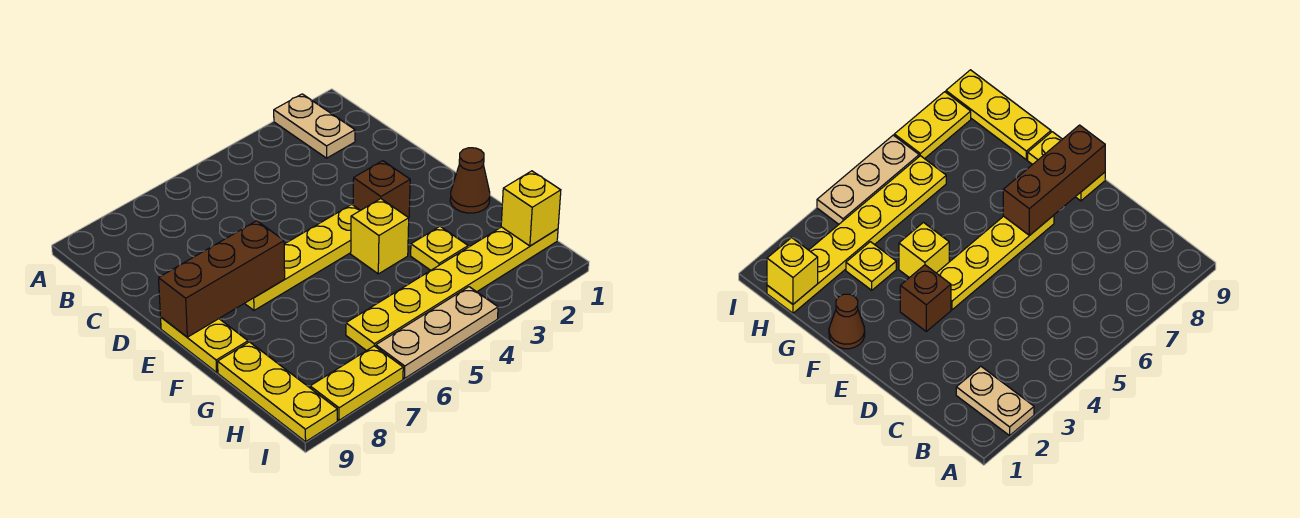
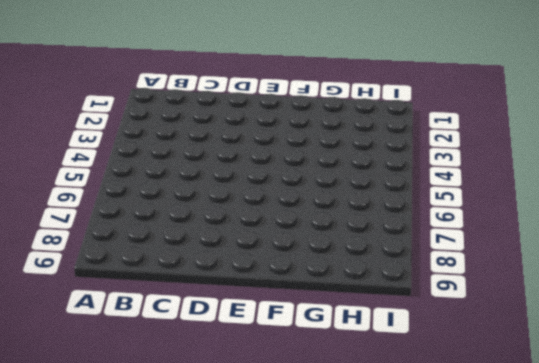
none -> tan plate A2:B2 level 1
none -> brown brick E3 level 1
none -> yellow plate E4:E7 level 1

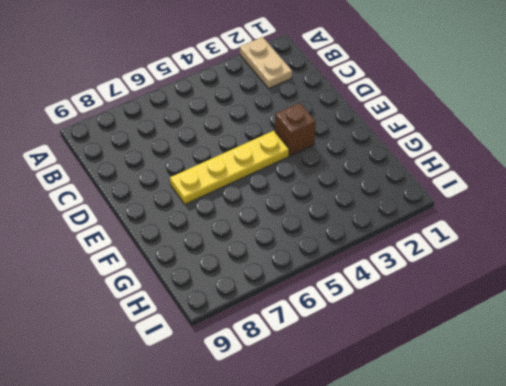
none -> yellow plate E9:F9 level 1
none -> brown cone F1 level 1
none -> yellow brick F4 level 1

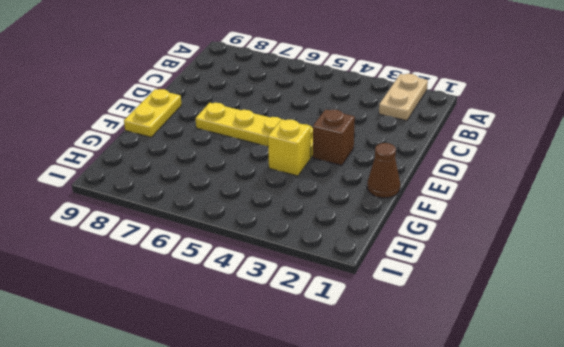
none -> yellow plate G3 level 1
none -> yellow plate G9:I9 level 1
none -> yellow plate H1:H6 level 1

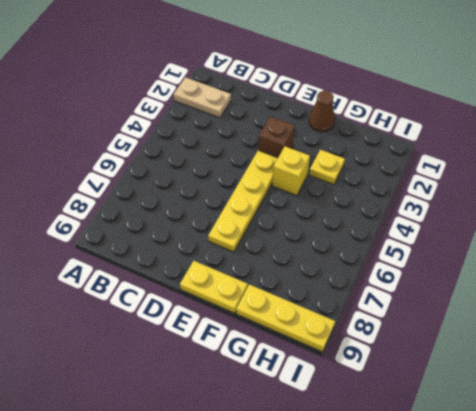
none -> yellow plate H1:H6 level 1
none -> tan plate I4:I6 level 1
none -> yellow plate I7:I8 level 1

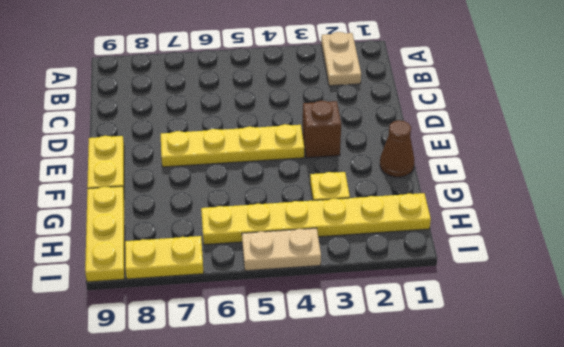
tan plate I4:I5 level 1 -> tan plate I4:I6 level 1
none -> yellow brick F4 level 1
none -> brown brick E7:E9 level 2
none -> yellow brick H1 level 2

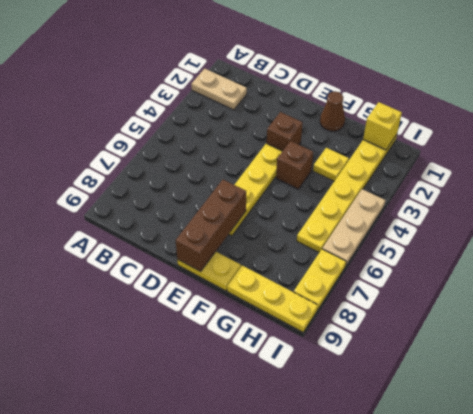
brown brick F4 level 1 -> yellow brick F4 level 1

